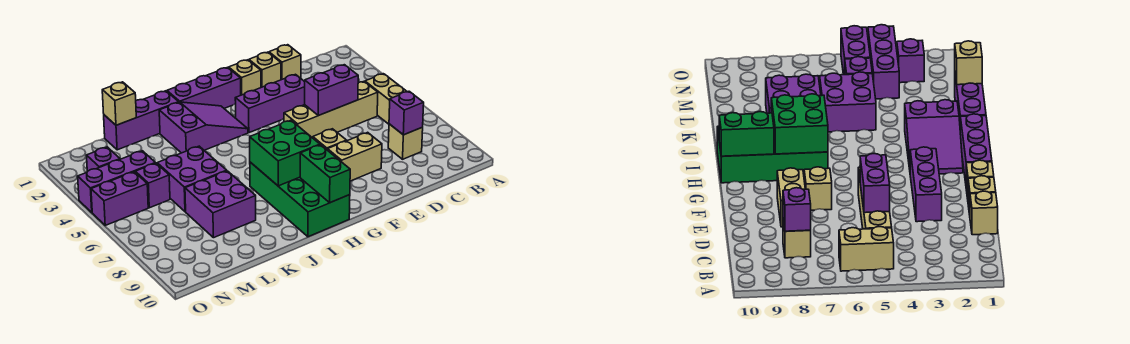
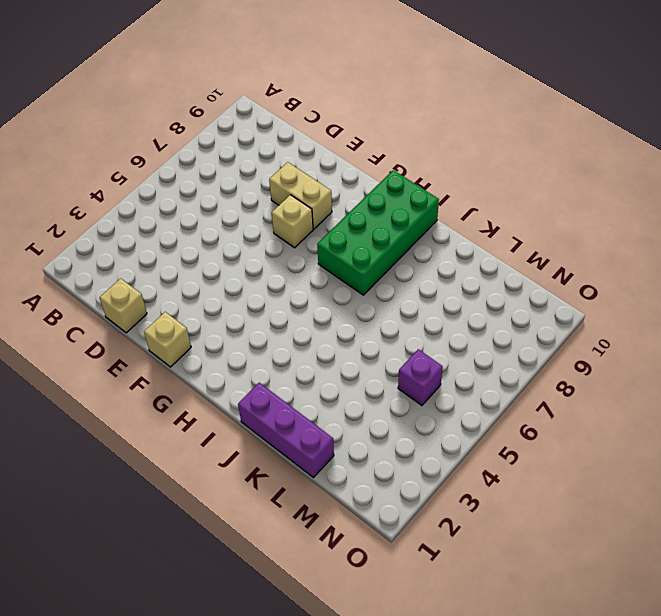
none -> tan brick B5:B6 level 1
none -> tan brick C5:F5 level 1
none -> tan brick C8 level 1

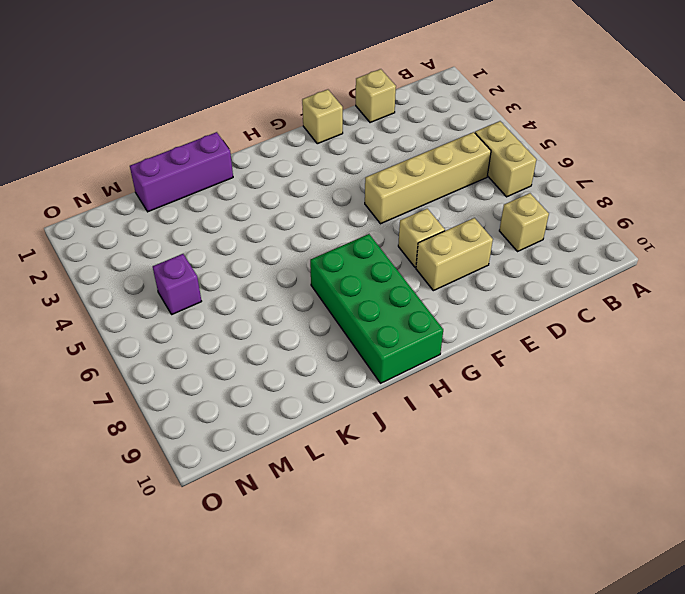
none -> tan brick E1 level 1
none -> purple brick E3:G3 level 1
none -> purple brick G1:I1 level 1

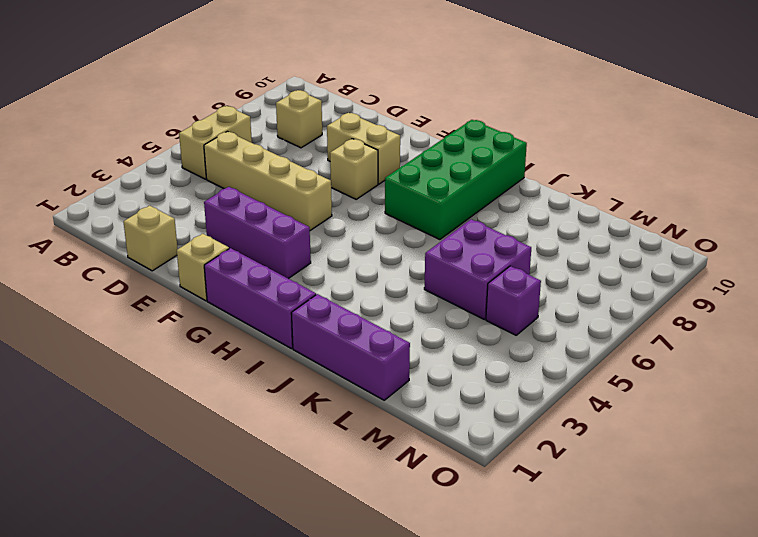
none -> tan brick E1 level 1
none -> purple slope H2:J3 level 1 top J
none -> purple brick K7:L8 level 1

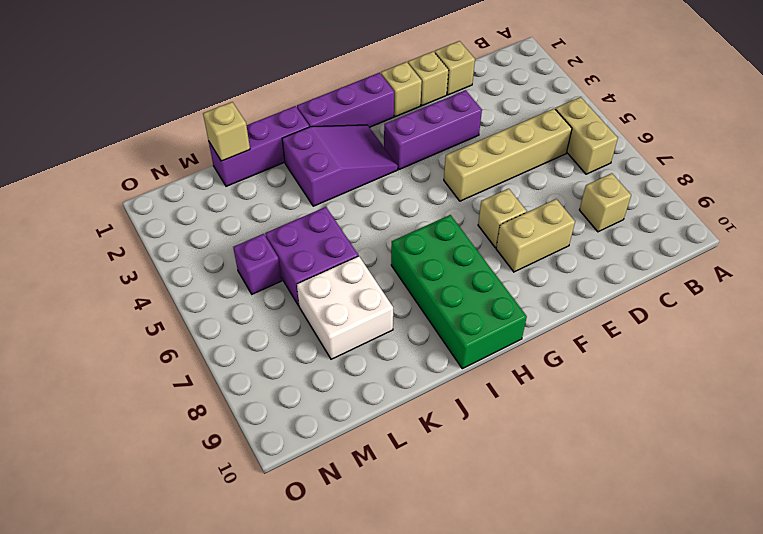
white brick K7:L8 level 1 -> purple brick K7:L8 level 1
none -> purple brick M4:O4 level 1
none -> purple brick N3 level 1
none -> purple brick N5:O5 level 1

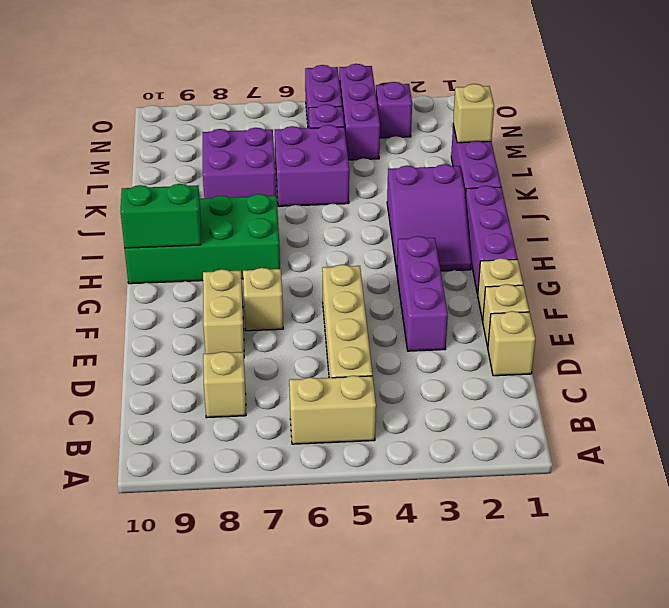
none -> purple brick C8 level 2
none -> purple brick D5:E5 level 2
none -> green brick H7:I8 level 2

